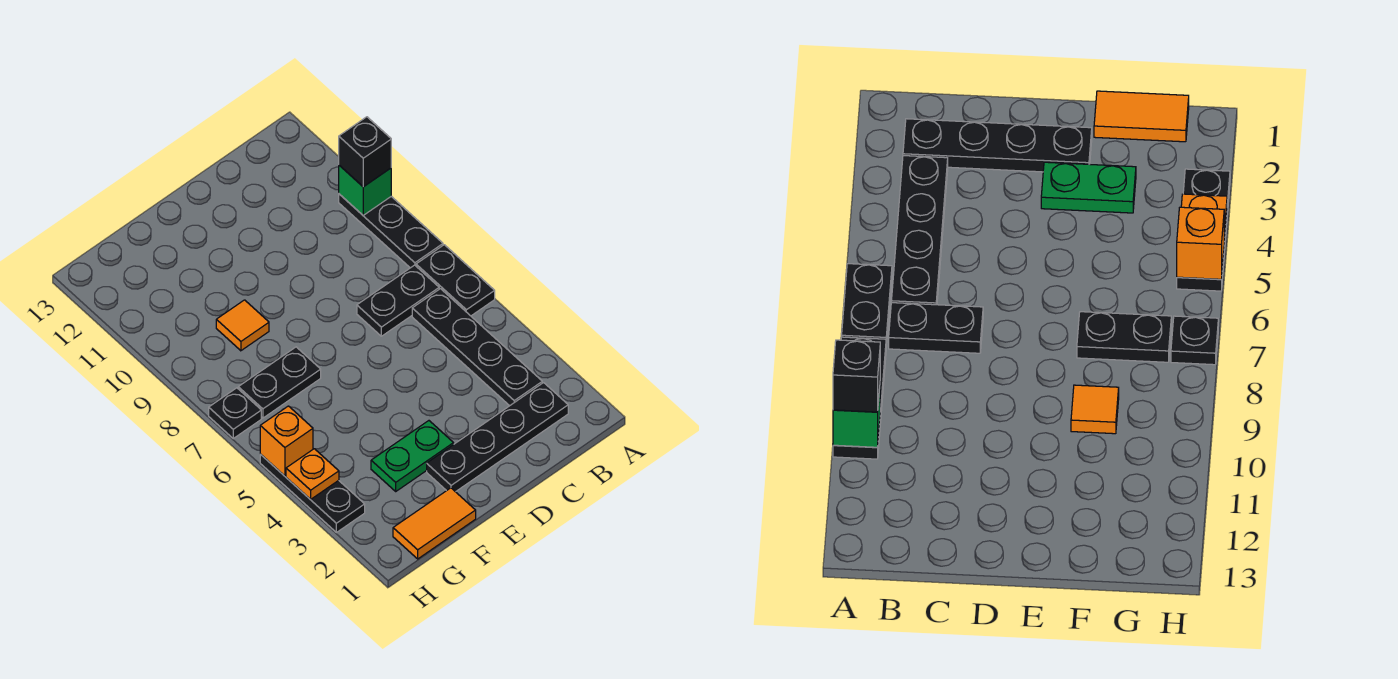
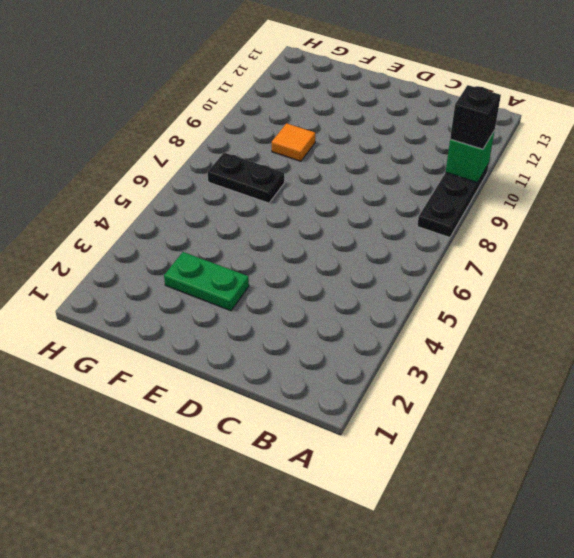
none -> black plate A6:A7 level 1
none -> black plate B2:E2 level 1
none -> black plate B3:B6 level 1

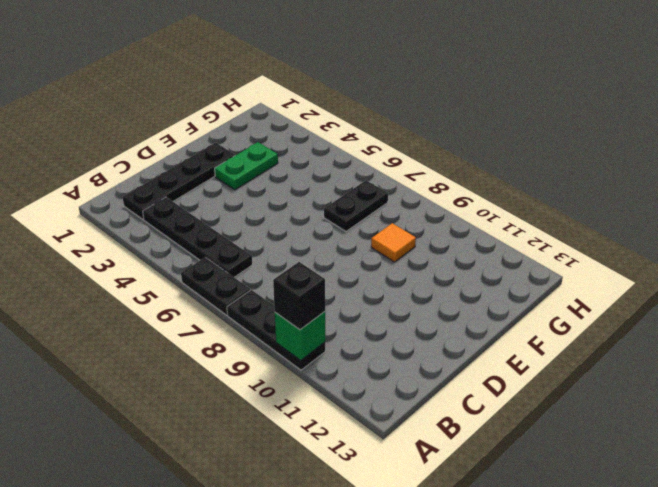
none -> black plate B7:C7 level 1
none -> orange tile F1:G1 level 1
none -> black plate H3:H5 level 1

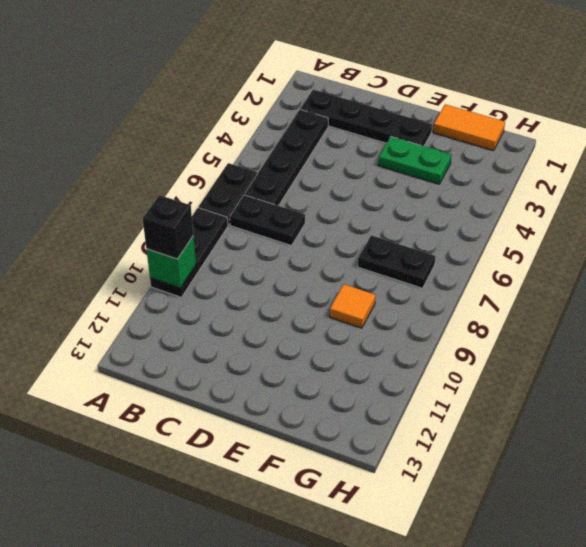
none -> black plate H3:H5 level 1
none -> black plate H7 level 1
none -> orange plate H4 level 2

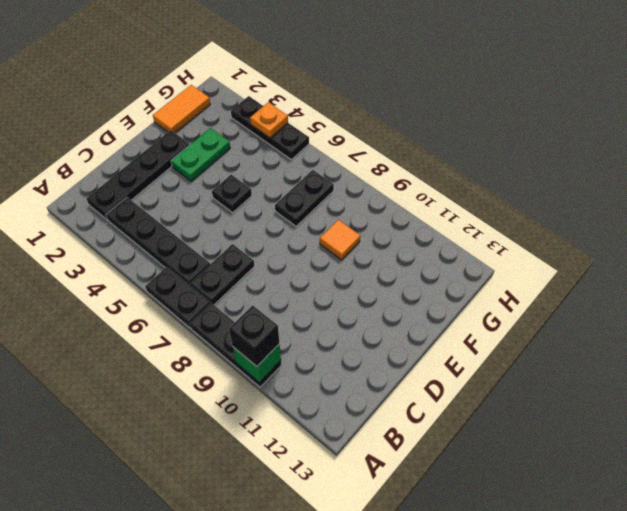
black plate E5 level 1 -> black plate H7 level 1
none -> orange brick H5 level 2

